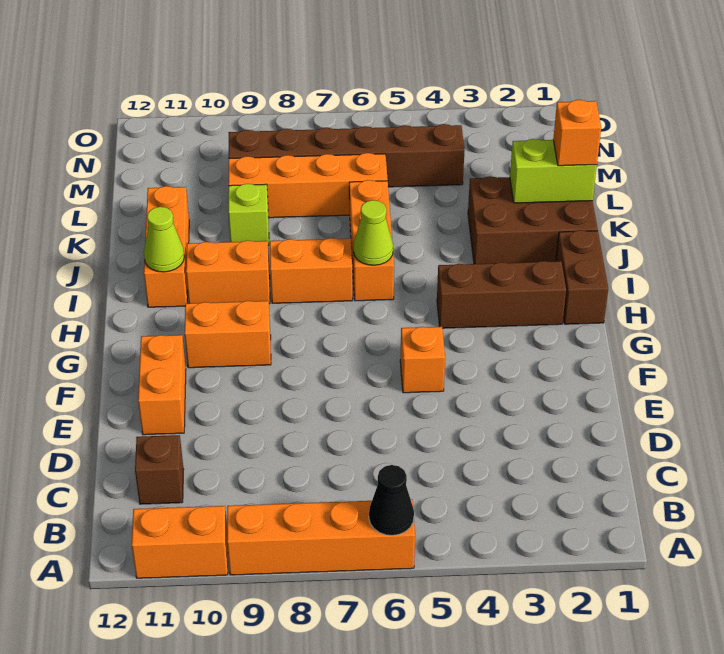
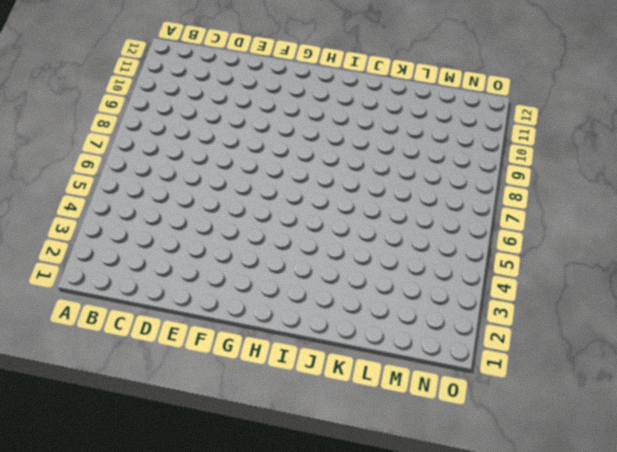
none -> orange brick A6:A9 level 1
none -> orange brick A10:A11 level 1
none -> brown brick C11 level 1

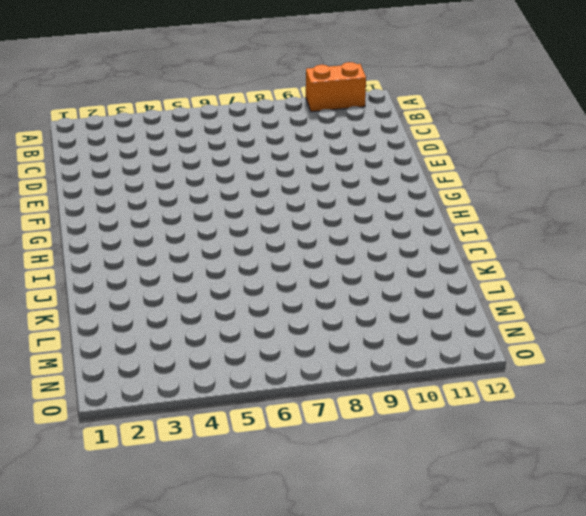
none -> orange brick A6:A9 level 1
none -> brown brick C11 level 1
none -> orange brick E11:F11 level 1

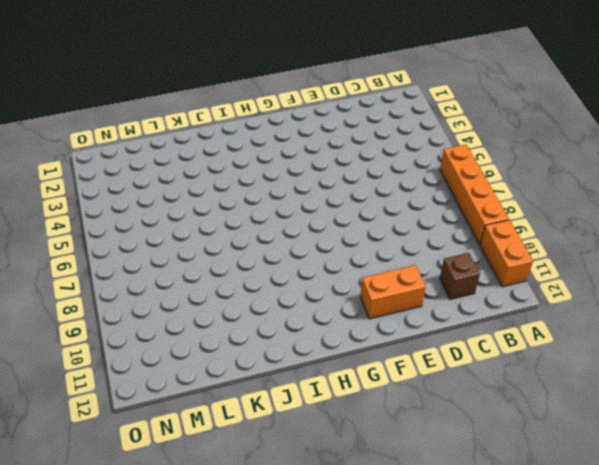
none -> orange brick F5 level 1
none -> orange brick G9:G10 level 1
none -> brown brick H1:I1 level 1

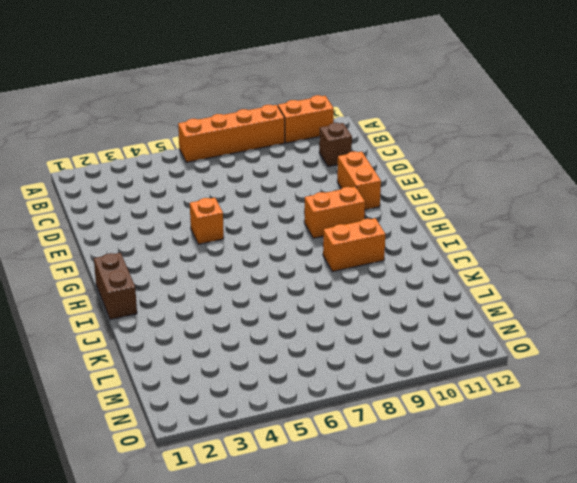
none -> brown brick H2:H4 level 1
none -> orange brick I6:K6 level 1
none -> orange brick I7:I8 level 1

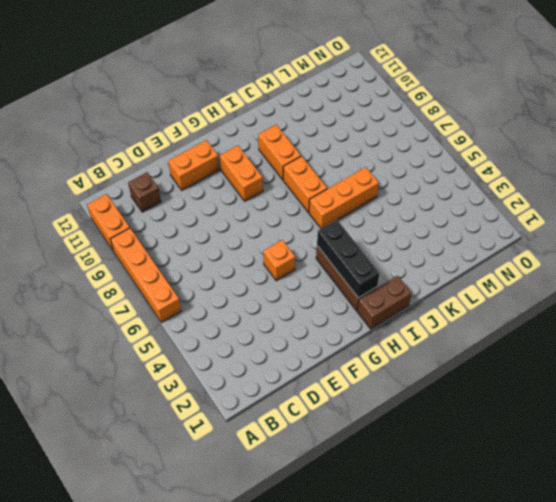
black brick H2:H4 level 2 -> none
none -> orange brick I11:K11 level 1
none -> brown brick J1:K3 level 1
none -> lime brick K9 level 1

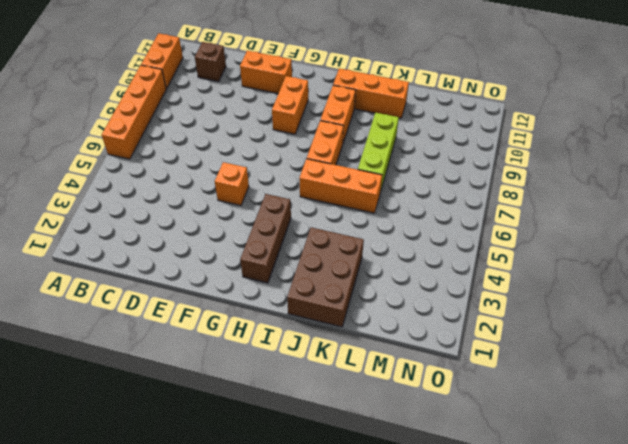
lime brick K7:K9 level 1 -> lime brick K9 level 1
none -> brown brick H1:I1 level 1
none -> orange brick L6:L9 level 1
none -> brown brick M4:M9 level 1

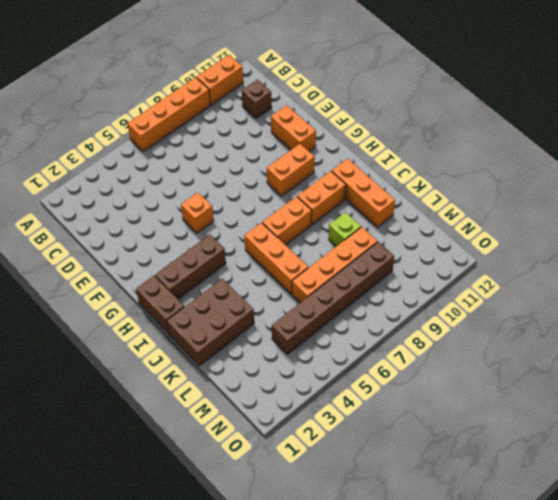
none -> black cone A6 level 2
none -> lime cone I6 level 2
none -> lime cone I11 level 2

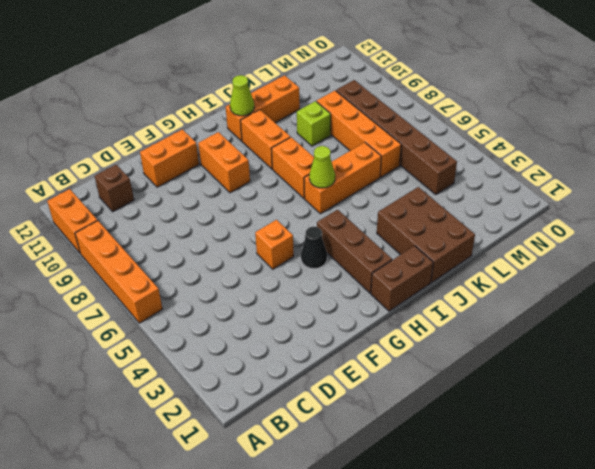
black cone G4 level 1 -> black cone A6 level 2
none -> lime brick K1:K2 level 2
none -> orange brick K1 level 3

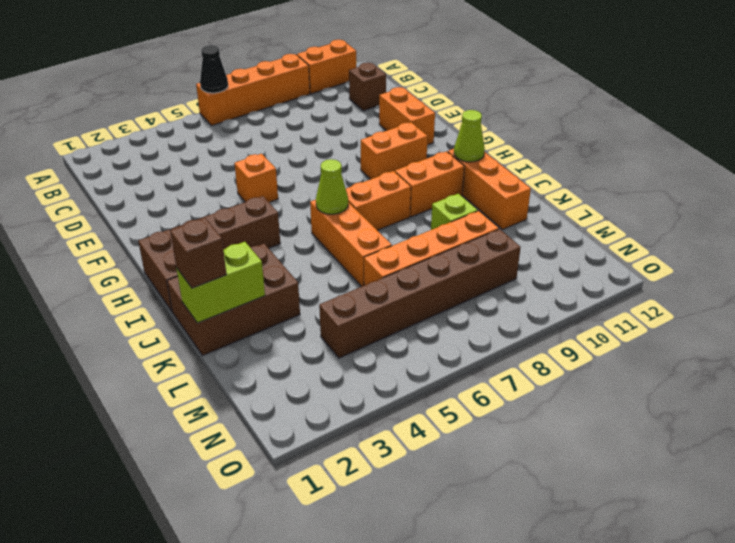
brown brick K1 level 3 -> orange brick K1 level 3

